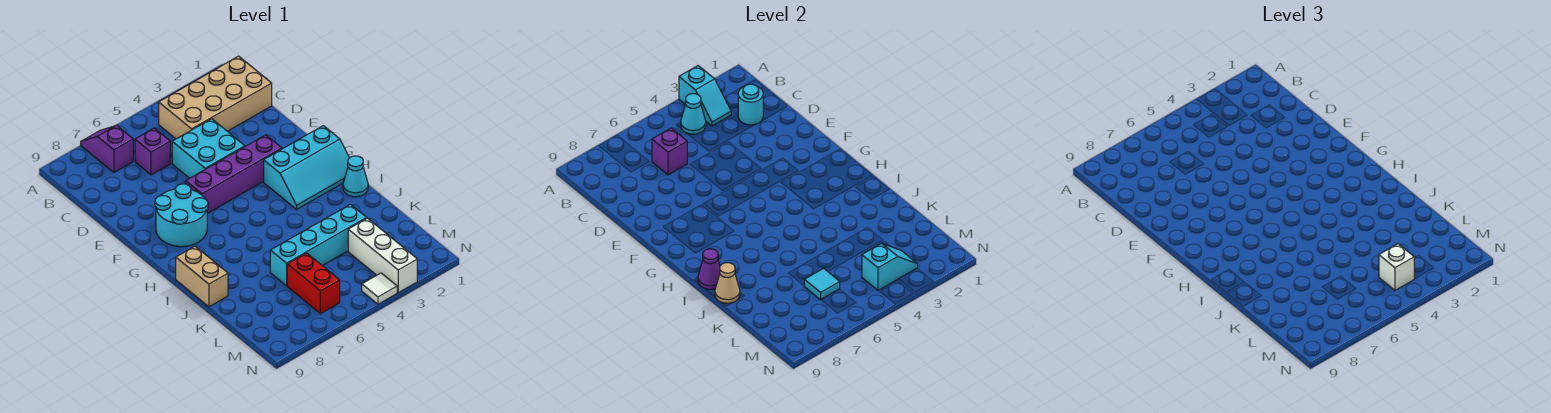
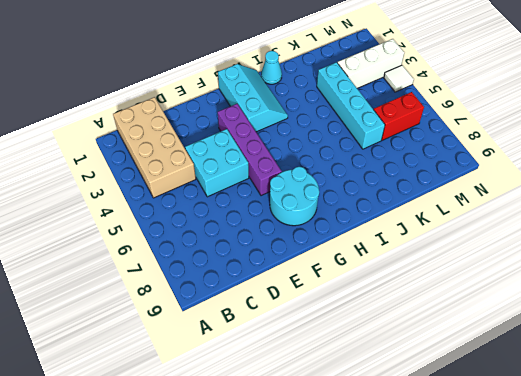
none -> purple slope A7:B7 level 1 top B
none -> purple brick C6 level 1
none -> tan brick I9:J9 level 1

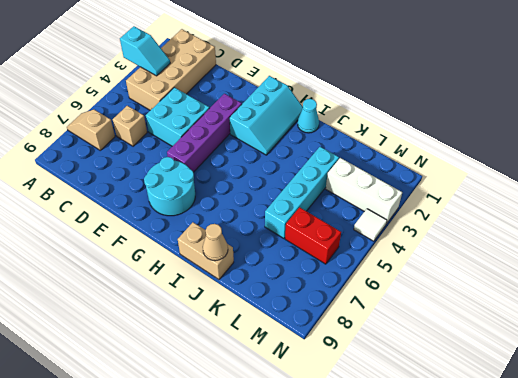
tan slope A7:B7 level 1 top B -> purple slope A7:B7 level 1 top B
tan brick C6 level 1 -> purple brick C6 level 1
none -> cyan cone B4 level 2
none -> cyan round brick C2 level 2
none -> purple brick C6 level 2

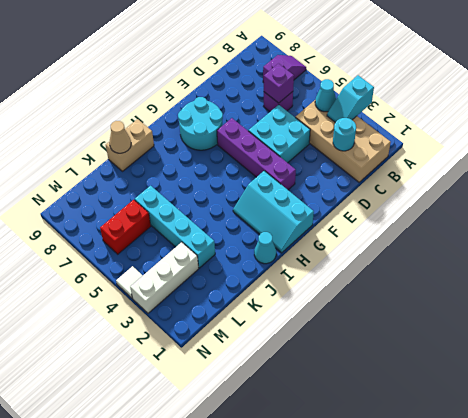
none -> purple cone I9 level 2
none -> cyan tile L6 level 2
none -> cyan slope M3:M4 level 2 top 4

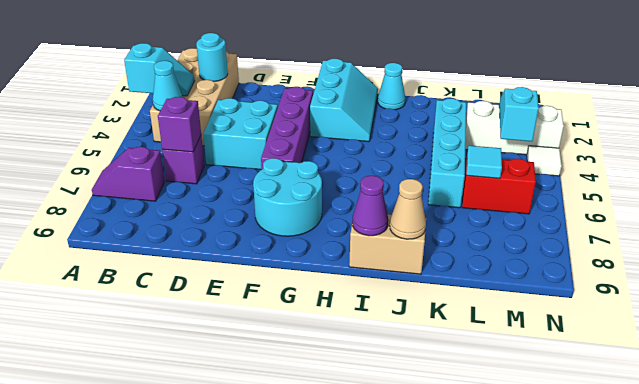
none -> white brick M4 level 3

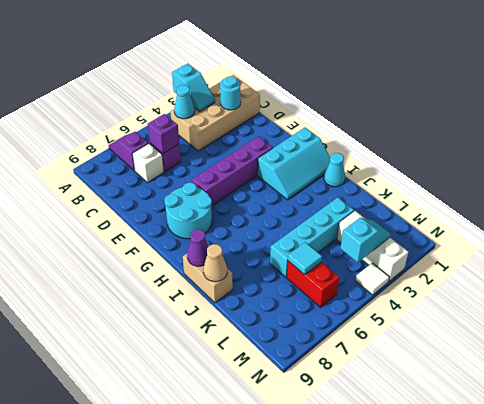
white brick C7 level 1 -> white brick M4 level 3
none -> cyan brick D4:E5 level 1

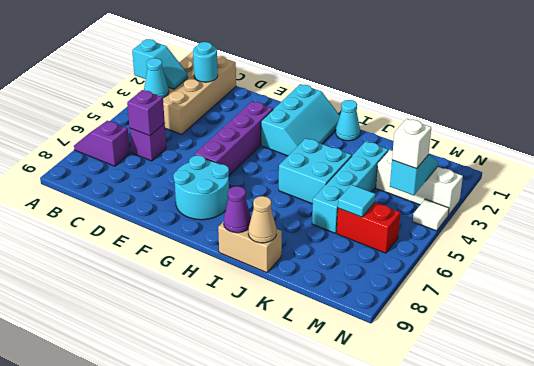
cyan brick I4:J5 level 1 -> cyan brick D4:E5 level 1

